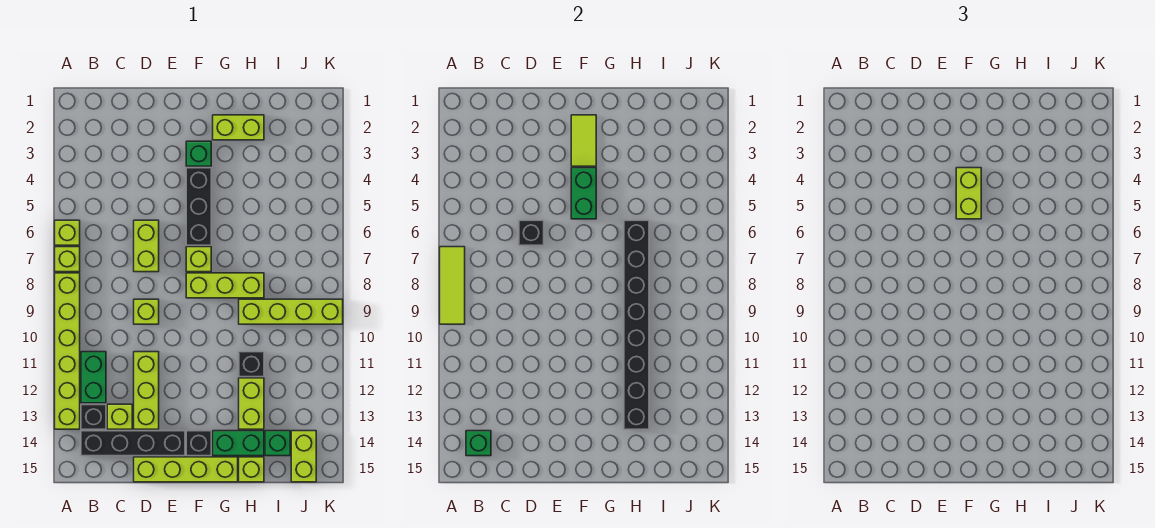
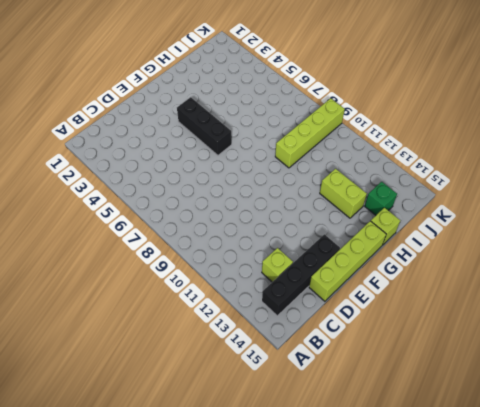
none -> lime brick A6 level 1
none -> lime brick A7 level 1
none -> lime brick A8:A13 level 1
none -> green brick B11:B12 level 1

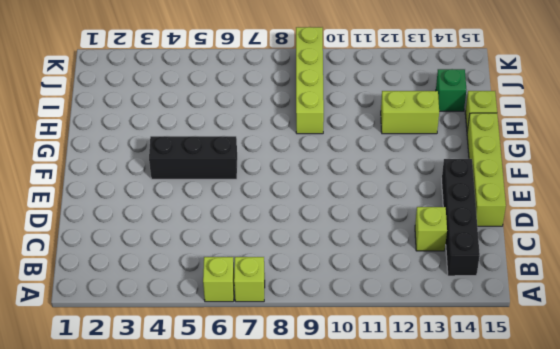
none -> lime brick A8:A13 level 1
none -> green brick B11:B12 level 1
none -> black brick B13 level 1
none -> lime brick D6:D7 level 1

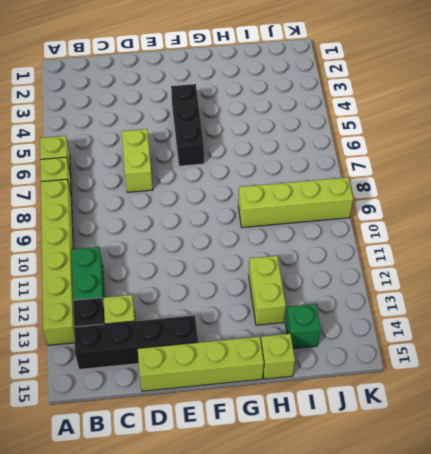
none -> lime brick D9 level 1
none -> lime brick D11:D13 level 1
none -> green brick F3 level 1
none -> lime brick F7 level 1

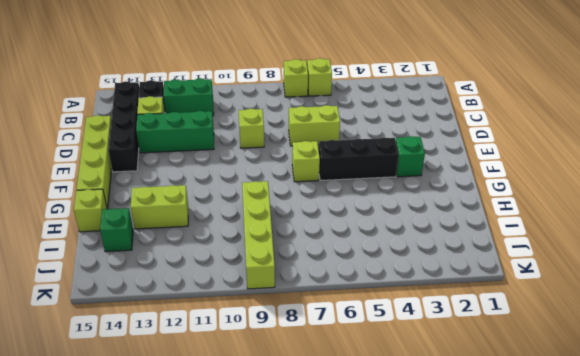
green brick D11:D13 level 1 -> lime brick D11:D13 level 1
none -> lime brick A8:A13 level 1
none -> lime brick F8:H8 level 1
none -> black brick F14 level 1
none -> lime brick G2:H2 level 1

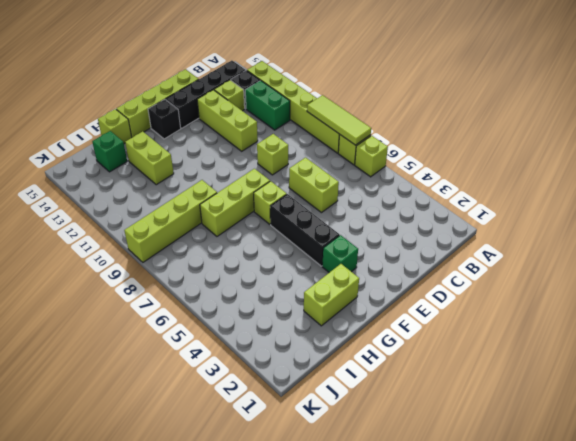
none -> green brick G14:H14 level 1
none -> black brick H11 level 1
none -> lime brick J14:J15 level 1
none -> green brick B14 level 2

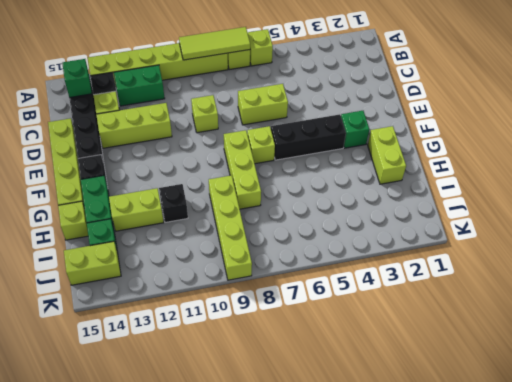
none -> black brick D6 level 2
none -> lime tile F2:F3 level 2
none -> green brick F4:F5 level 2
none -> black brick H6:H13 level 2

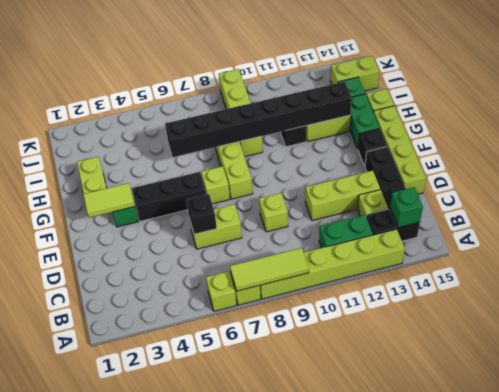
none -> green brick F4:F5 level 2
none -> lime brick F4:F5 level 3

